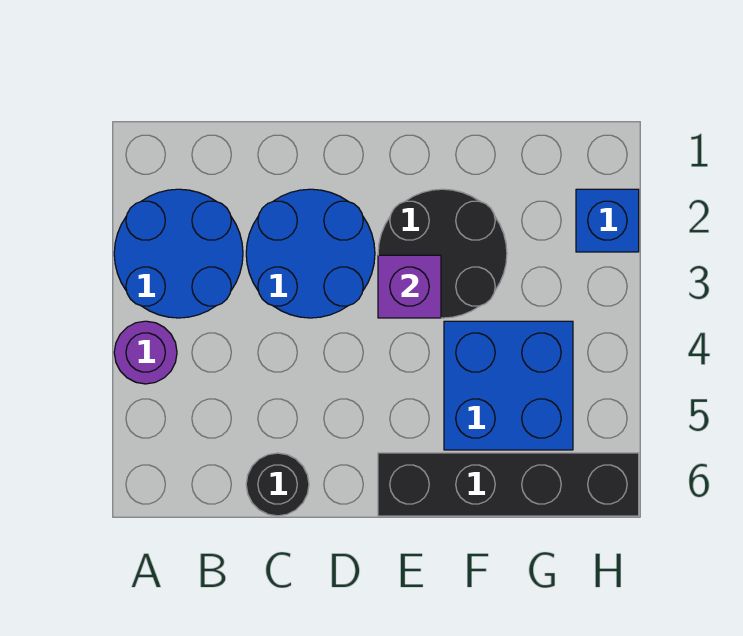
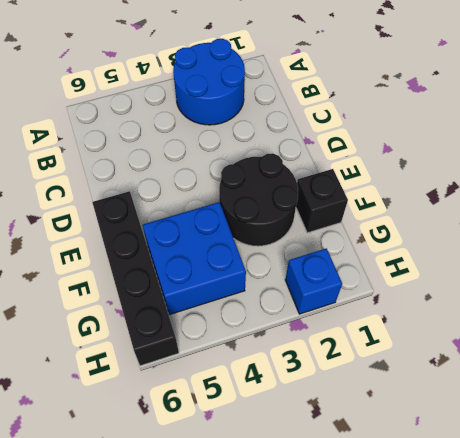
black brick F1 level 1 -> none
none -> purple round brick A4 level 1
none -> blue round brick C2:D3 level 1

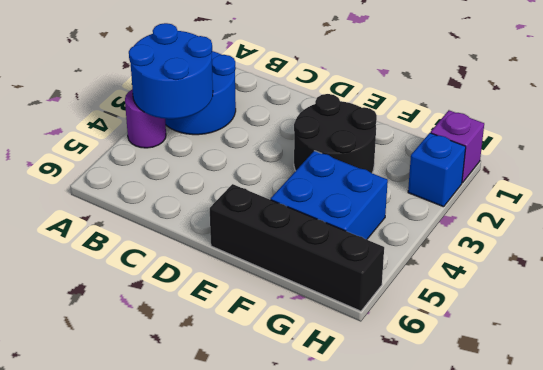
blue round brick A3:B4 level 2 -> blue round brick C2:D3 level 1
purple brick H1 level 1 -> purple brick E3 level 2
none -> black round brick C6 level 1

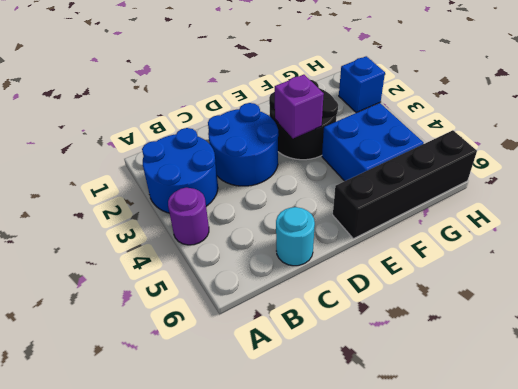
cyan round brick C6 level 1 -> black round brick C6 level 1

